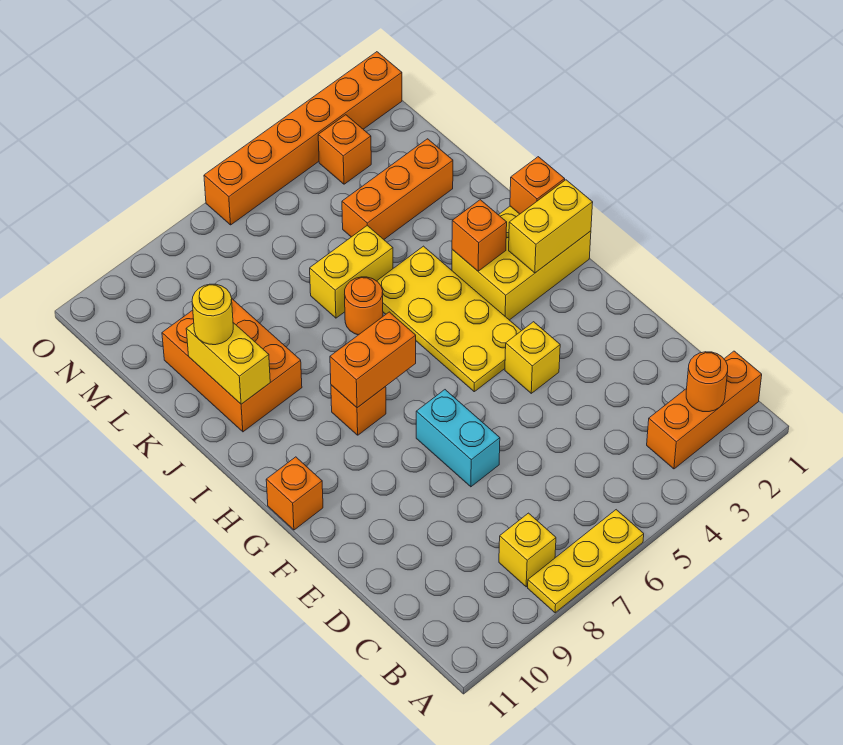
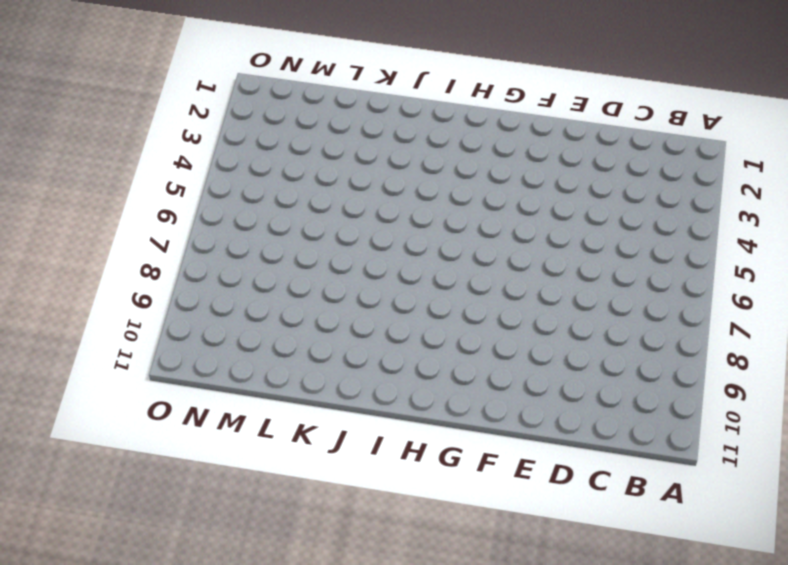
none -> yellow plate A6:A8 level 1
none -> orange brick B1:B3 level 1
none -> yellow brick B8 level 1

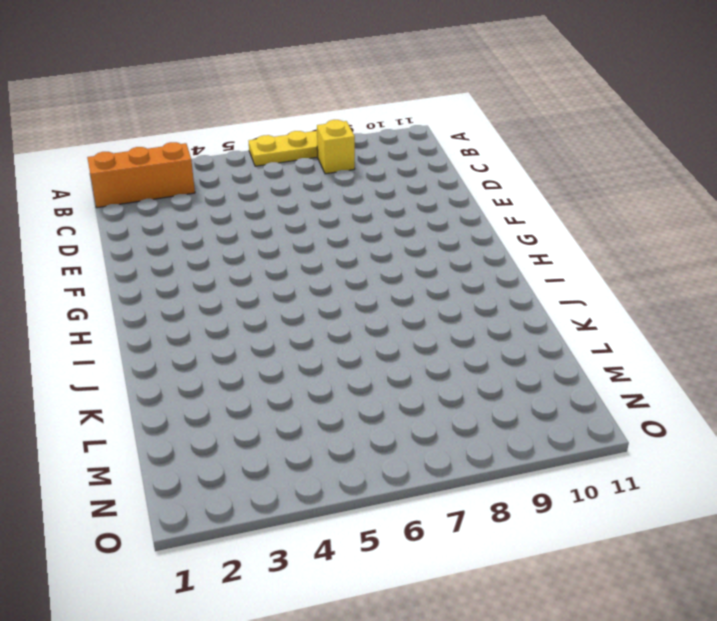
none -> cyan brick E7:F7 level 1
none -> yellow brick F4 level 1
none -> yellow plate G4:J5 level 1

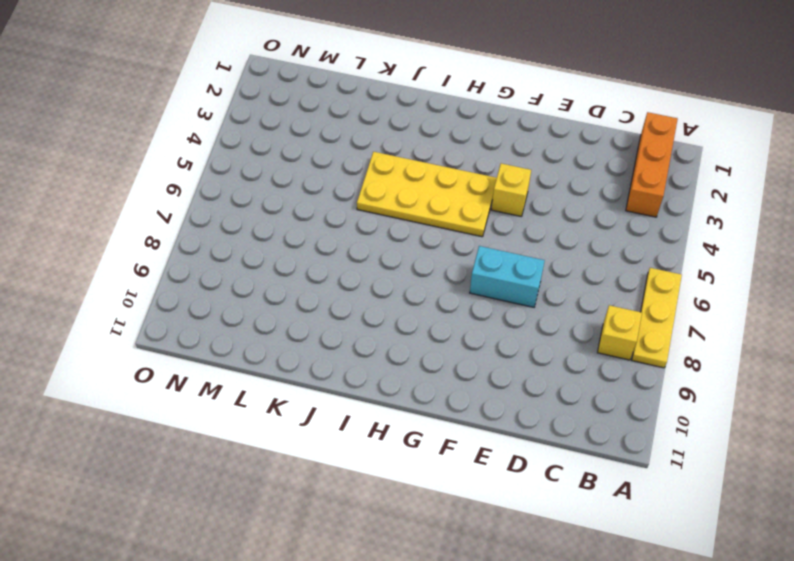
none -> orange brick G11 level 1
none -> yellow brick H1:I3 level 1
none -> orange brick H8 level 1

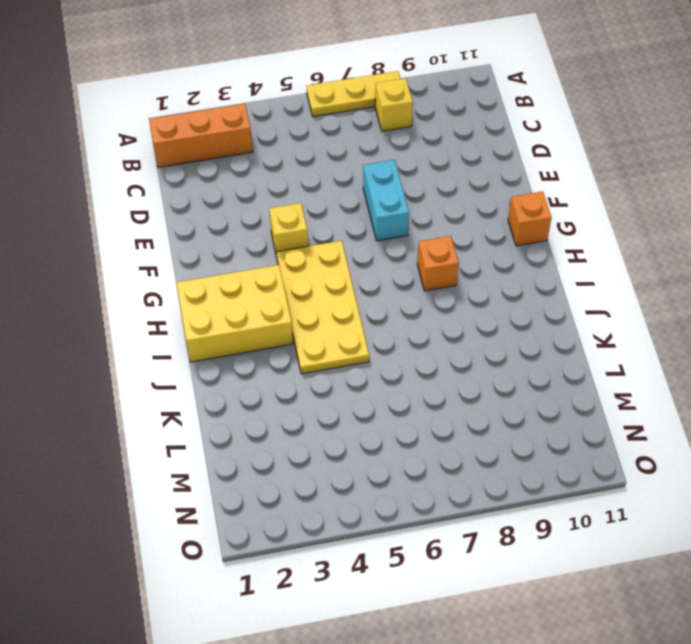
none -> orange round brick J6 level 1
none -> orange brick J9:L10 level 1
none -> yellow brick K5:K6 level 1

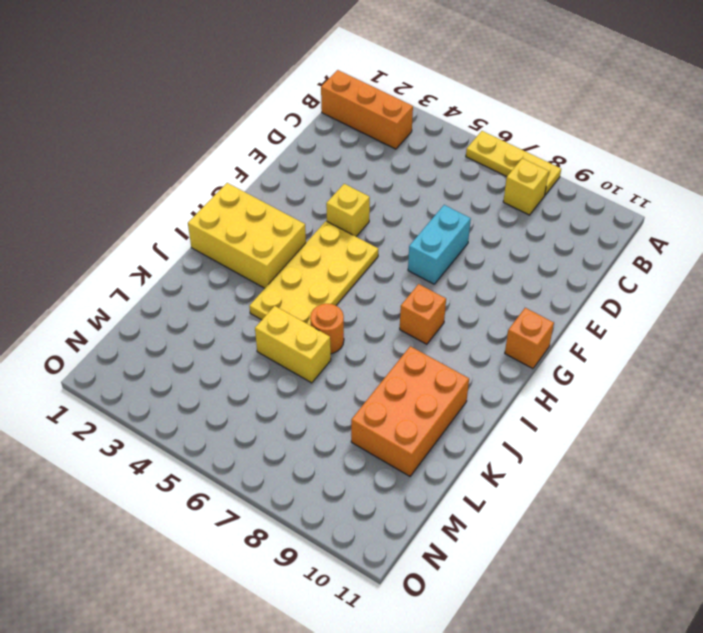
none -> orange brick L2:L4 level 1
none -> orange brick N3 level 1
none -> orange brick O1:O6 level 1

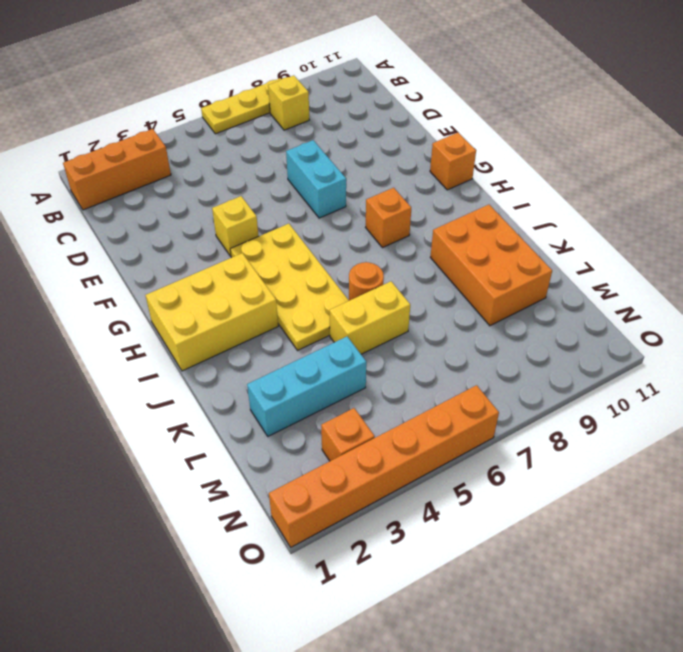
cyan brick L2:L4 level 1 -> orange brick L2:L4 level 1
none -> orange round brick B2 level 2
none -> yellow brick H1:H2 level 2
none -> orange brick H7:H8 level 2

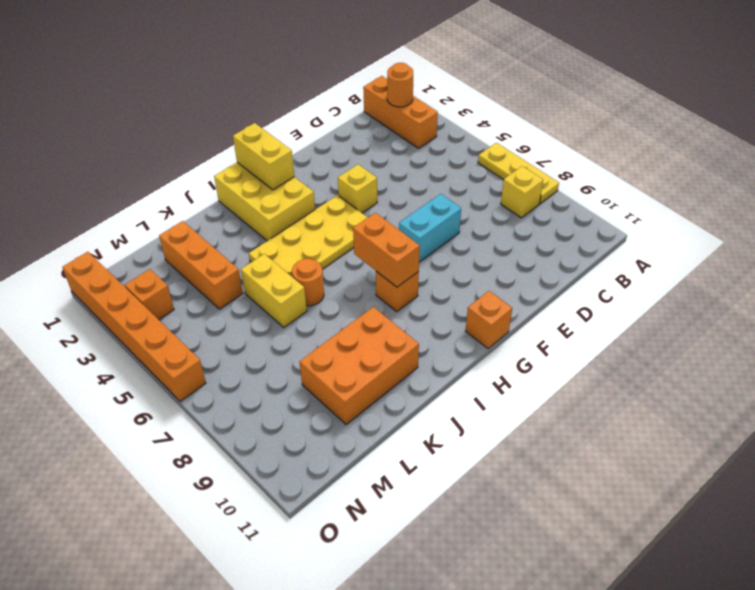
none -> orange brick I1 level 2
none -> orange brick I3 level 2
none -> yellow brick J10:K10 level 2

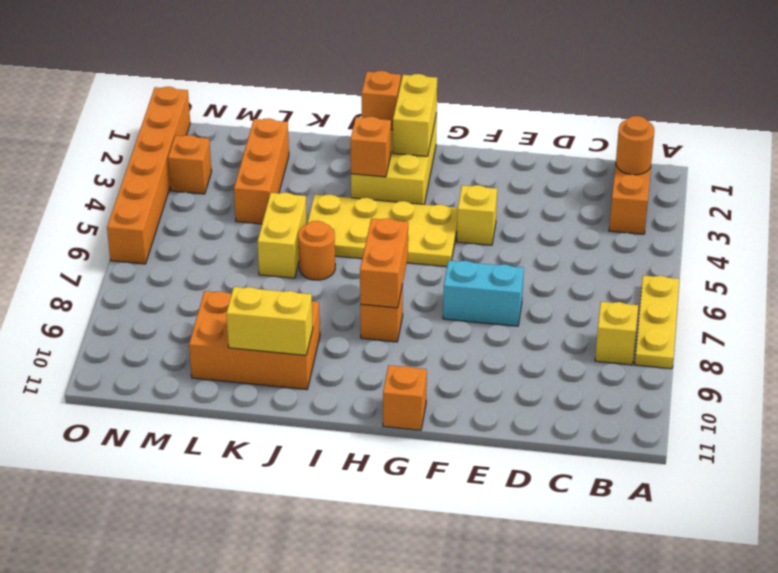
none -> yellow round brick K10 level 3

